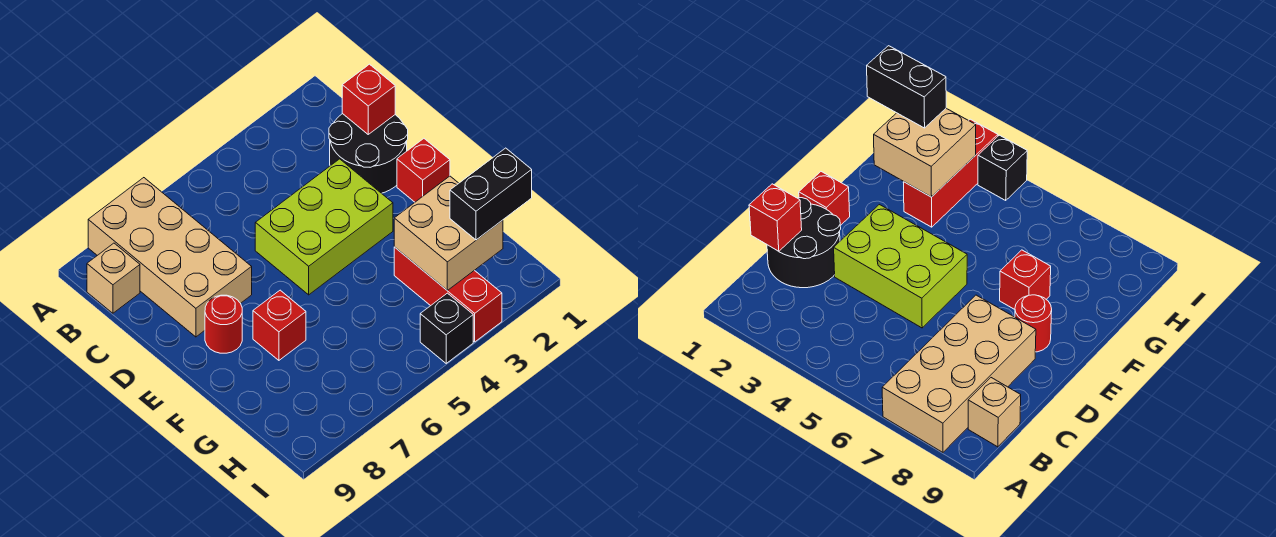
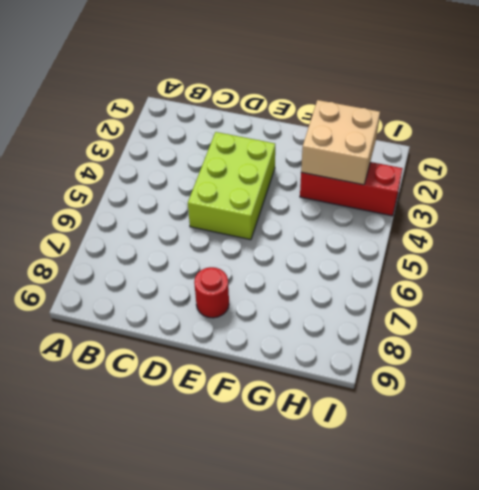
none -> tan brick A7:D8 level 1
none -> tan brick B9 level 1
none -> black round brick C1:D2 level 1

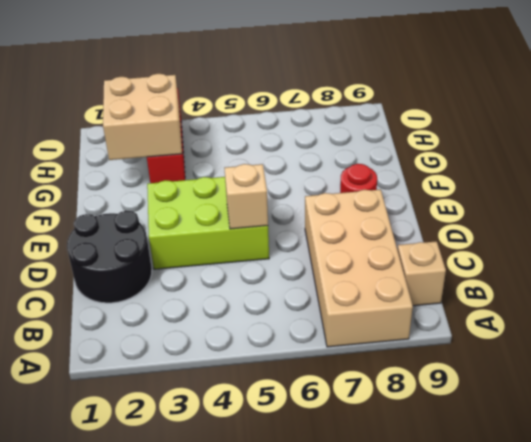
tan brick D5 level 2 -> none
none -> red brick E1 level 1
none -> red brick F7 level 1
none -> black brick I4 level 1

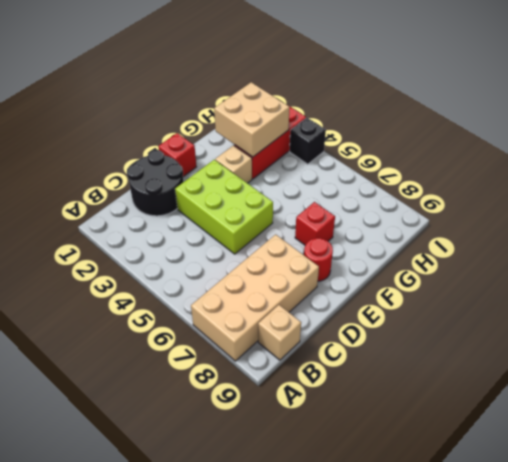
tan brick F3 level 1 -> none
none -> red brick C1 level 2
none -> black brick H1:H2 level 3

